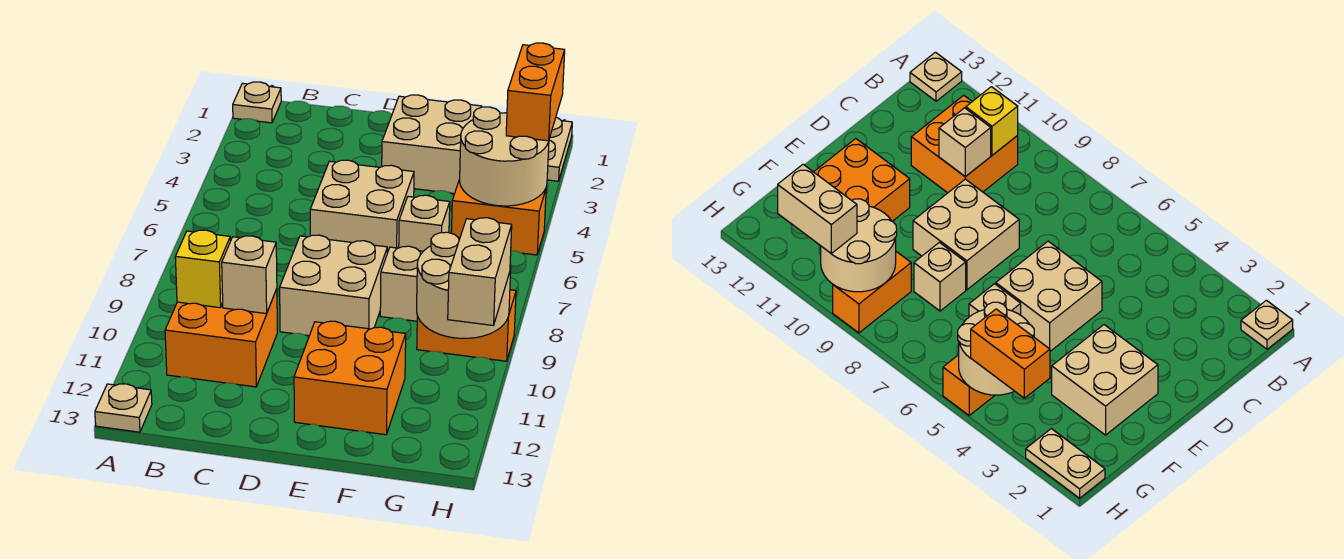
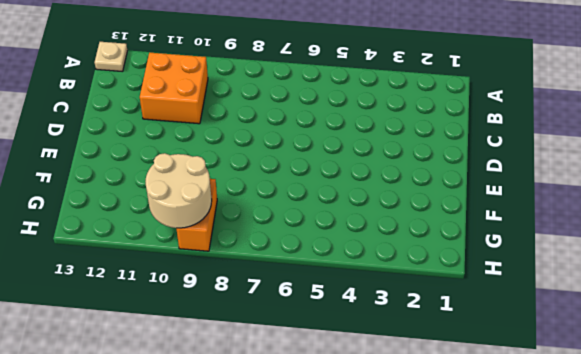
none -> tan plate A1 level 1
none -> tan brick D5:E6 level 1
none -> tan brick D8:E9 level 1

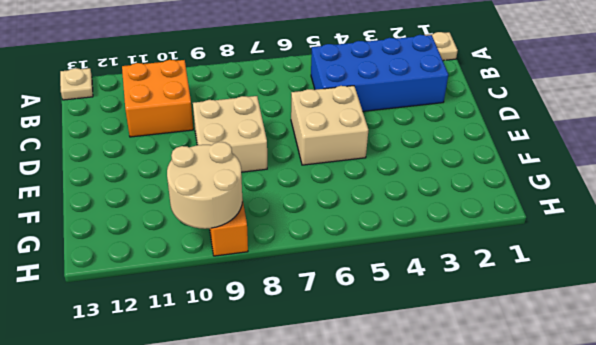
blue brick B2:C5 level 1 -> none
none -> tan brick E2:F3 level 1
none -> orange brick E11:F12 level 1
none -> tan brick F6 level 1

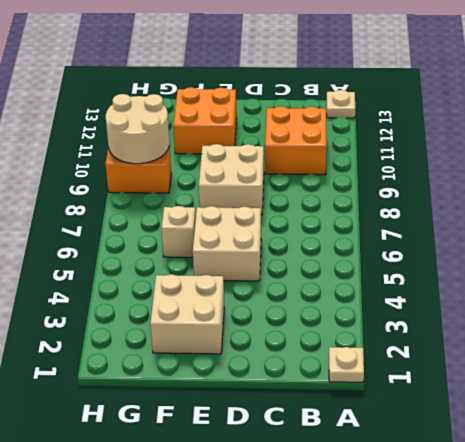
none -> tan brick F8 level 1
none -> orange brick G5:H5 level 1
none -> tan plate H1:H2 level 1

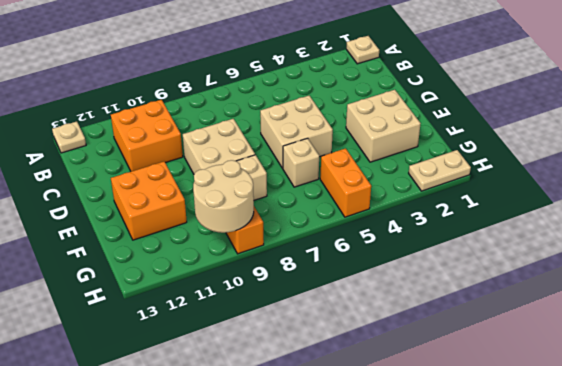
none -> yellow brick B10 level 2
none -> tan brick C10 level 2
none -> tan round brick G4:H5 level 2

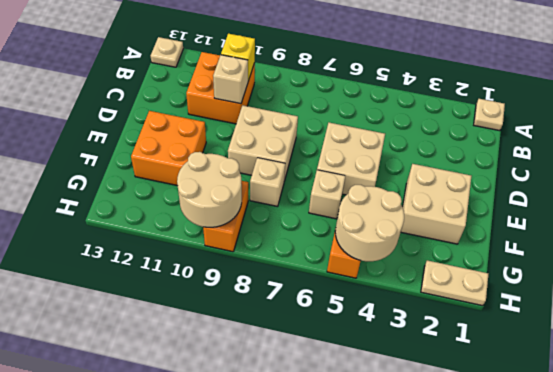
none -> orange brick H3:H4 level 3
none -> tan brick H10:H11 level 3

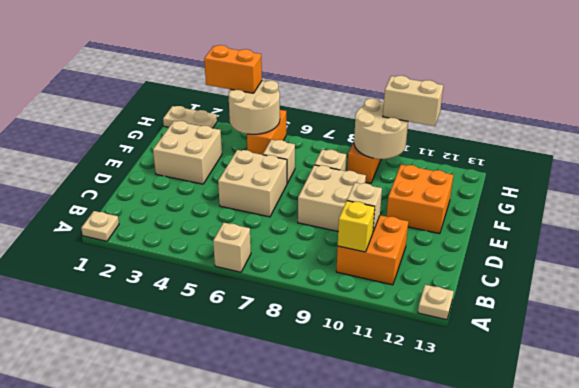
tan brick A6 level 1 -> none

